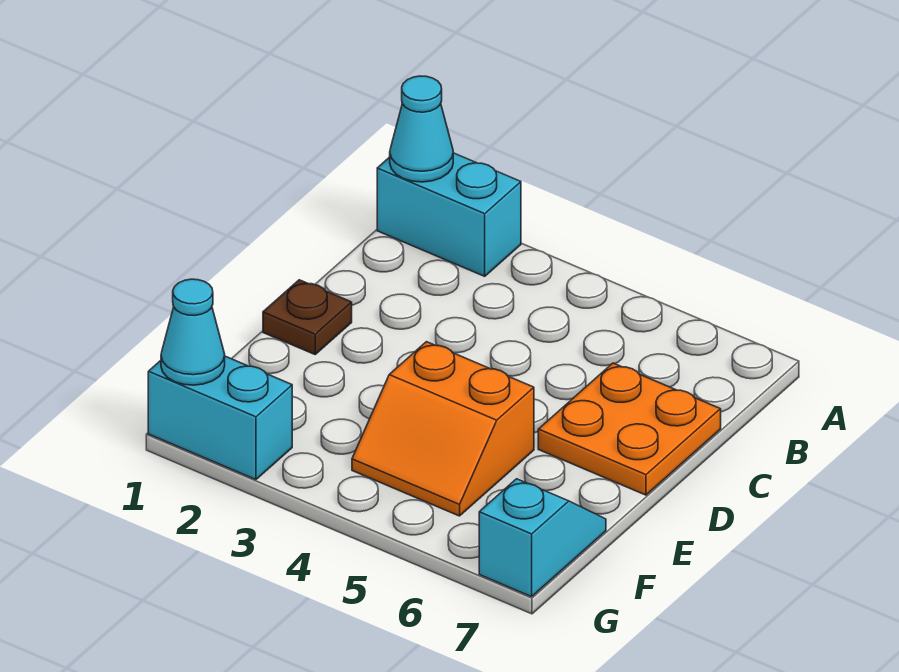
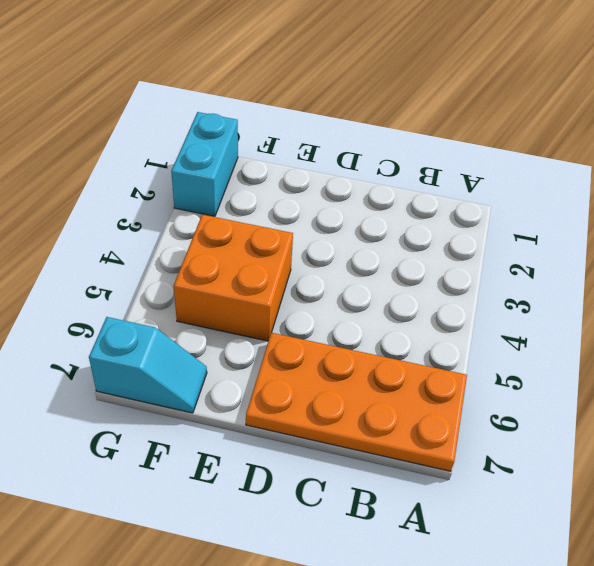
orange plate A6:D7 level 1 -> orange plate C6:D7 level 1
orange brick E4:F5 level 1 -> orange slope E4:F5 level 1 top E
none -> cyan brick A1:A2 level 1
none -> brown plate D1 level 1

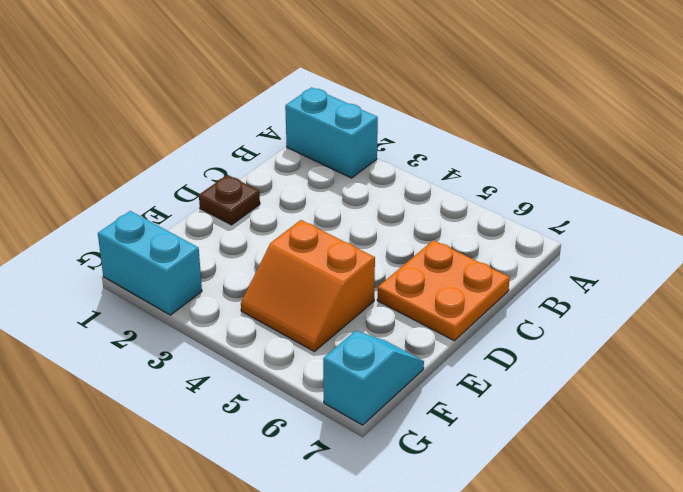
none -> cyan cone A1 level 2
none -> cyan cone G1 level 2

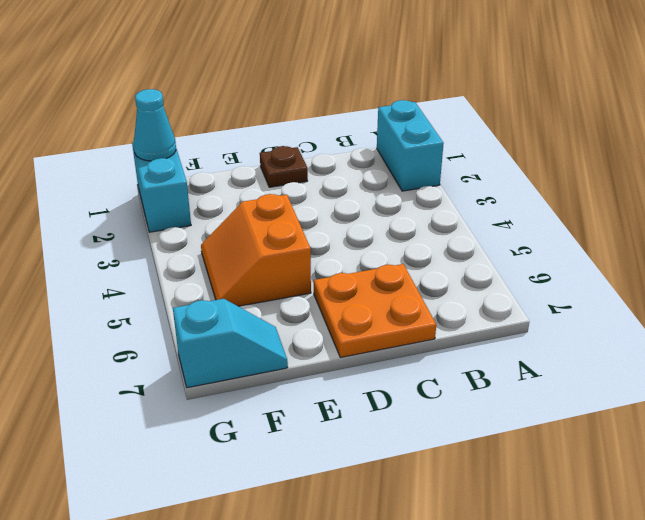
none -> cyan cone A1 level 2

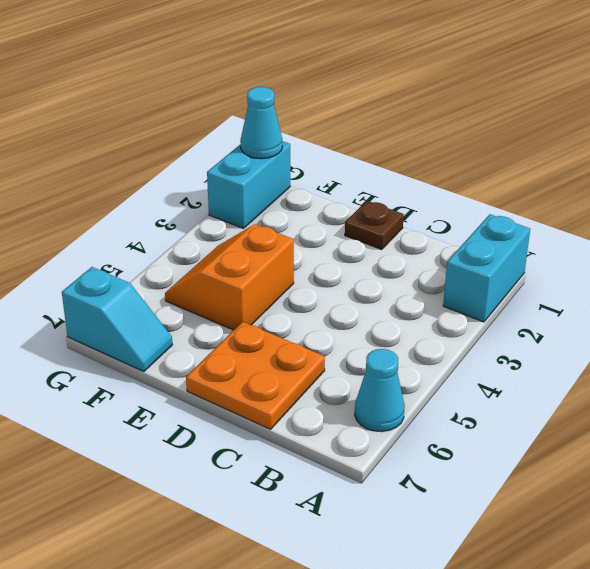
cyan cone A6 level 1 -> cyan cone A1 level 2

